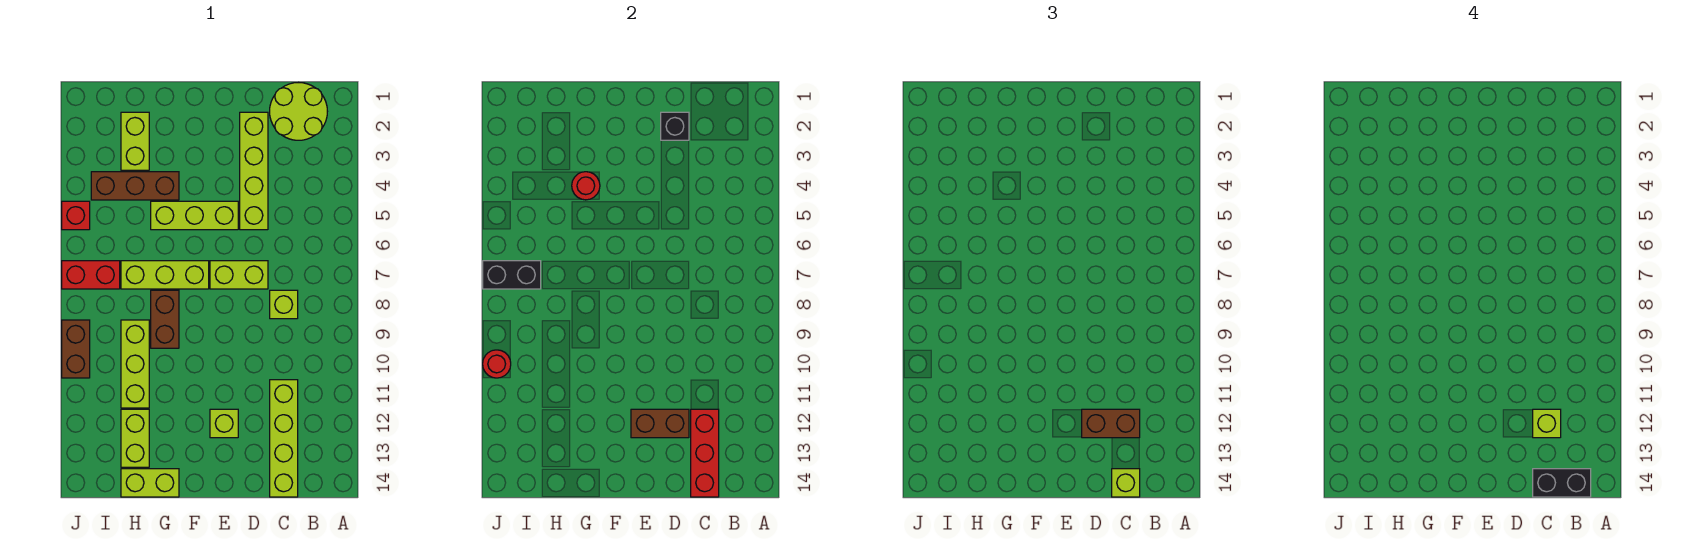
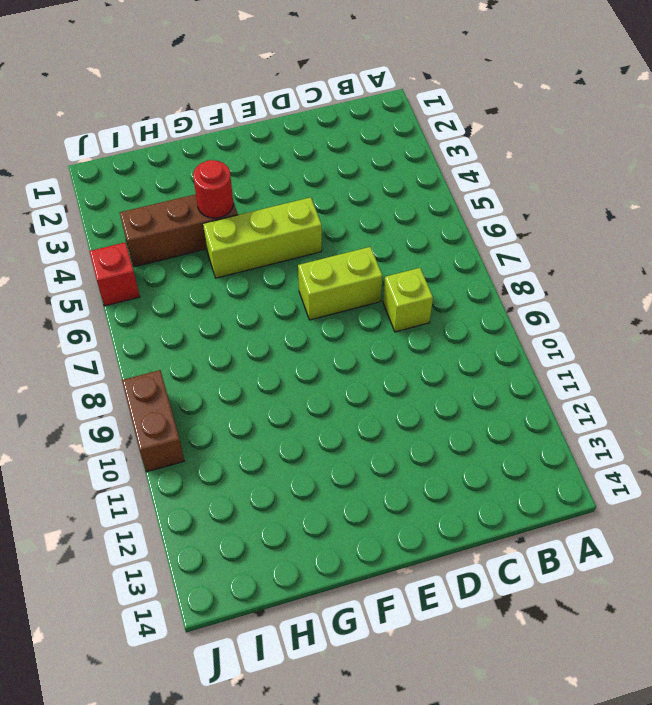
none -> lime round brick B1:C2 level 1
none -> lime brick C11:C14 level 1
none -> lime brick D2:D5 level 1

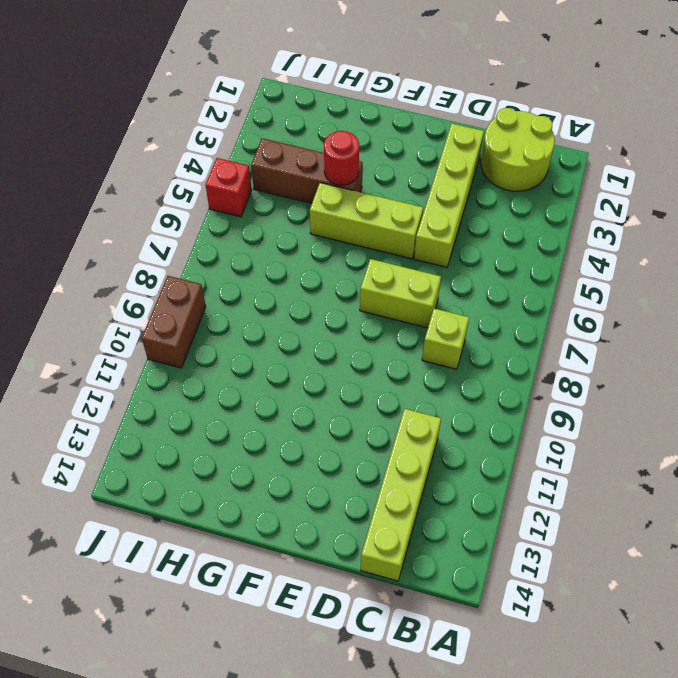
none -> lime brick E12 level 1
none -> lime brick F7:H7 level 1
none -> brown brick G8:G9 level 1

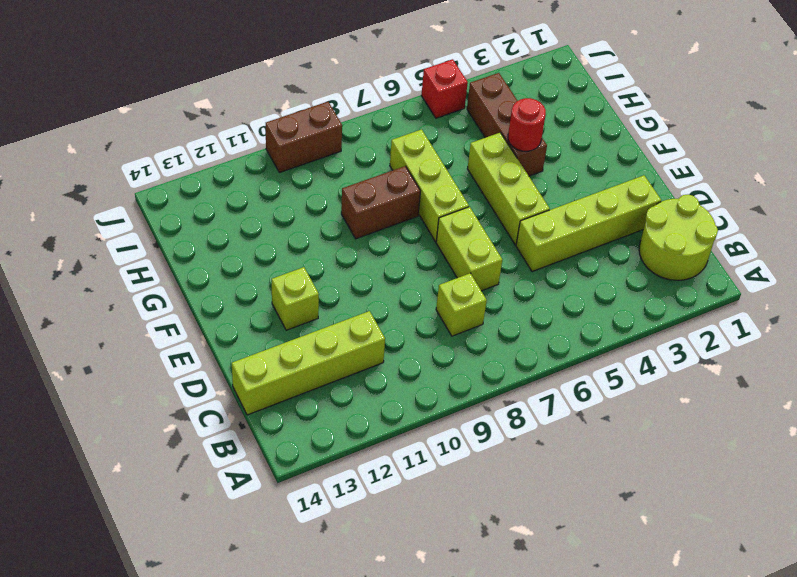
none -> lime brick G14:H14 level 1
none -> lime brick H2:H3 level 1
none -> lime brick H9:H11 level 1

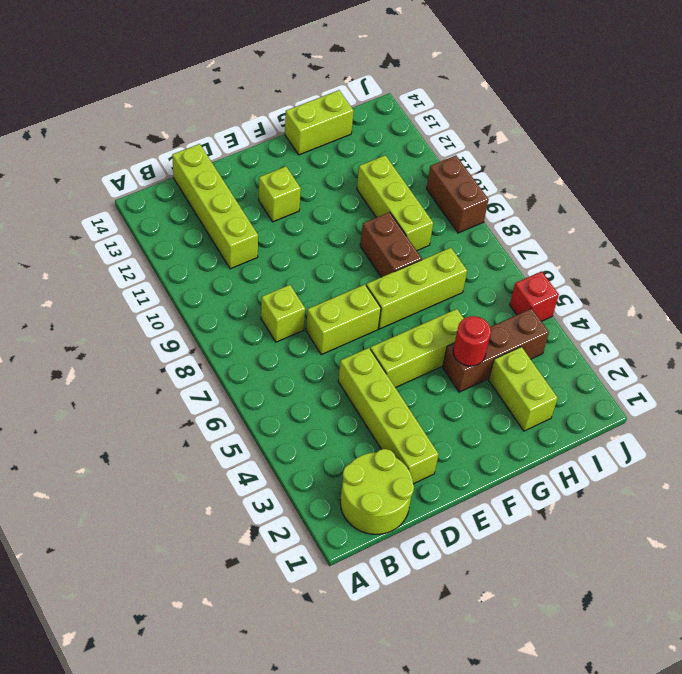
none -> lime brick H12:H13 level 1
none -> red brick I7:J7 level 1
none -> red brick C12:C14 level 2

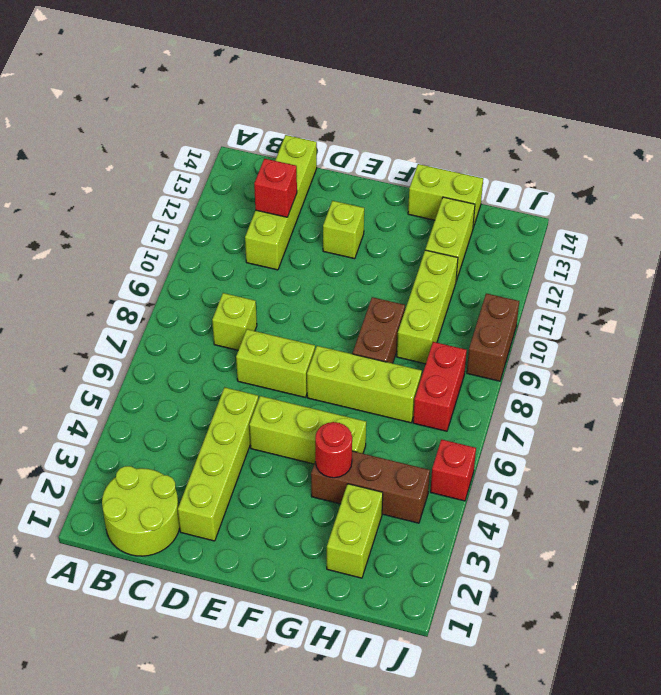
red brick C12 level 2 -> red brick C12:C14 level 2
red brick I7:I8 level 1 -> red brick I7:J7 level 1
none -> black brick D2 level 2
none -> brown brick D12:E12 level 2
none -> black brick I7:J7 level 2

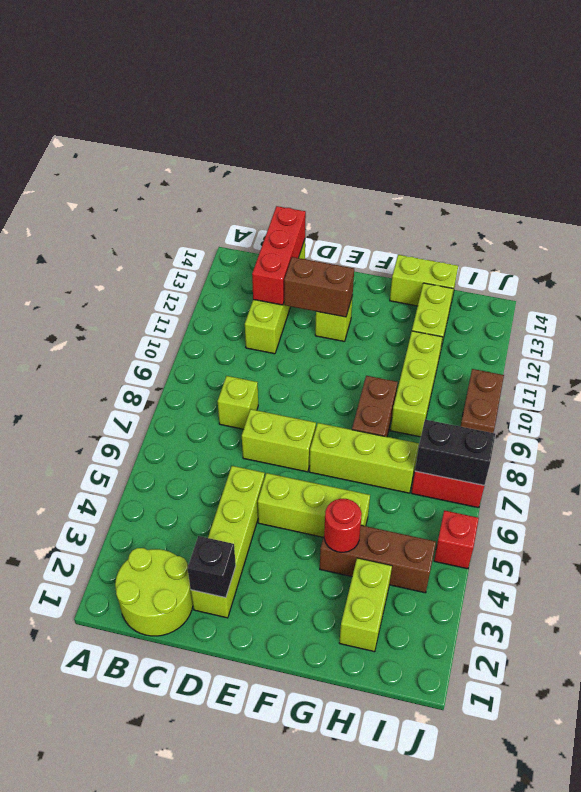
none -> red round brick J10 level 2
none -> brown brick C12:D12 level 3
none -> lime brick C14 level 3

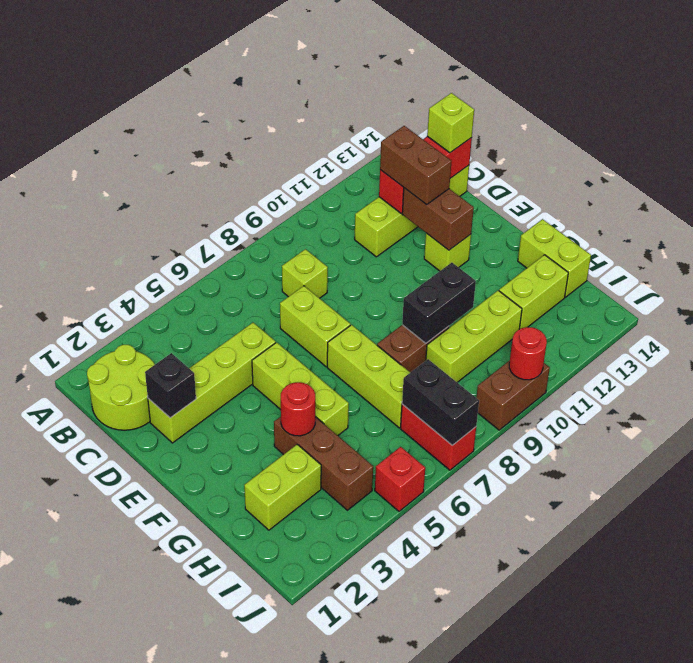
black brick G9:G10 level 2 -> black brick B14:C14 level 4
none -> lime brick C12 level 4

